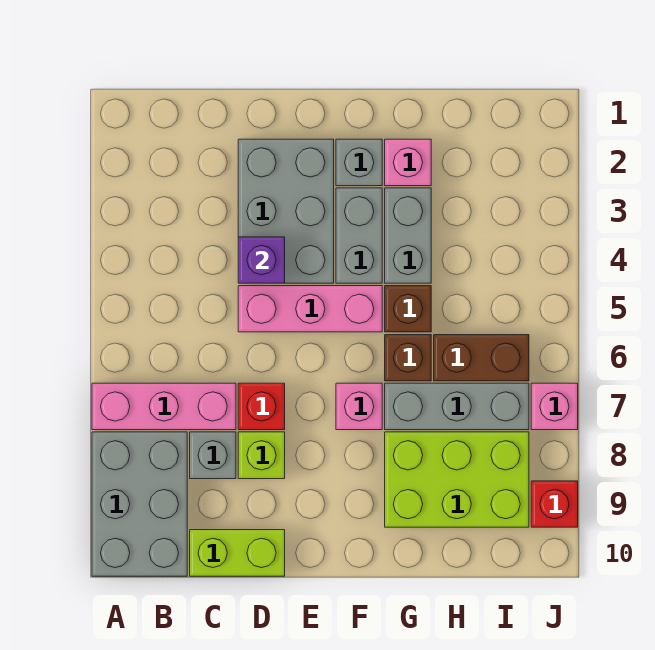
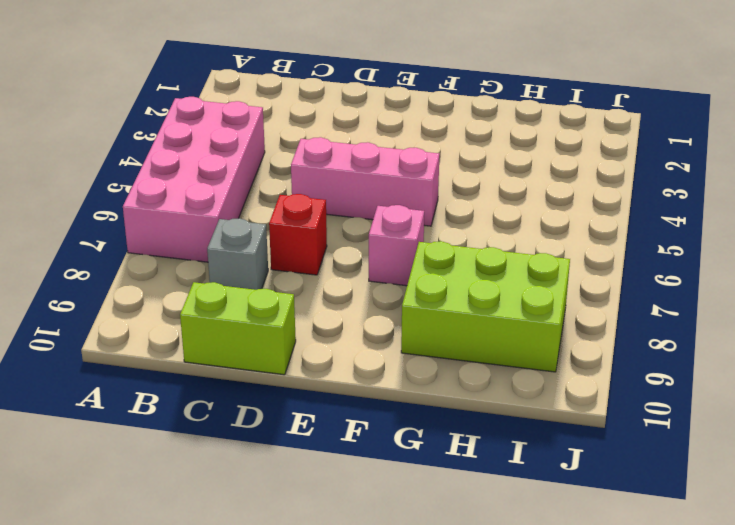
pink brick A4:B7 level 1 -> pink brick A7:C7 level 1
none -> grey brick A8:B10 level 1
none -> grey brick D2:E4 level 1
none -> lime brick D8 level 1

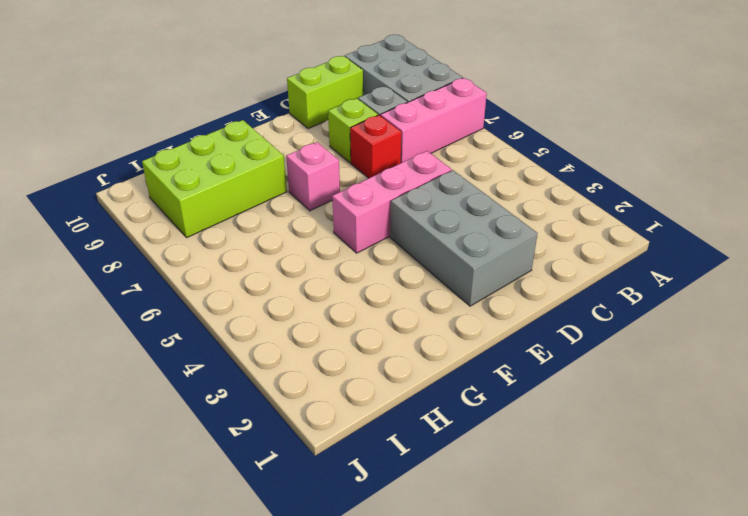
none -> grey brick F2 level 1
none -> grey brick F3:F4 level 1
none -> pink brick G2 level 1

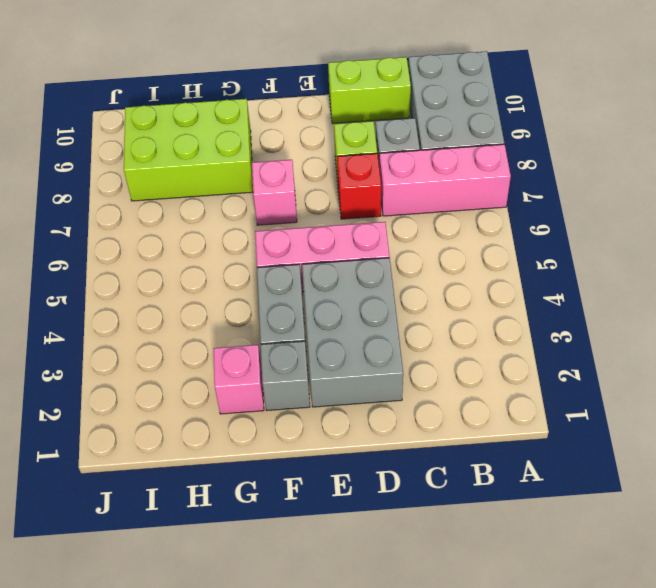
none -> grey brick G3:G4 level 1
none -> brown brick G5 level 1
none -> brown brick G6 level 1

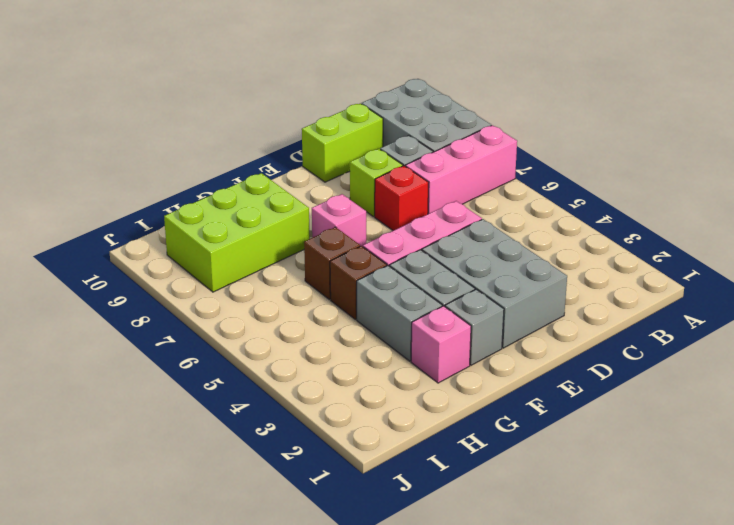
none -> grey brick G7:I7 level 1
none -> brown brick H6:I6 level 1
none -> pink brick J7 level 1

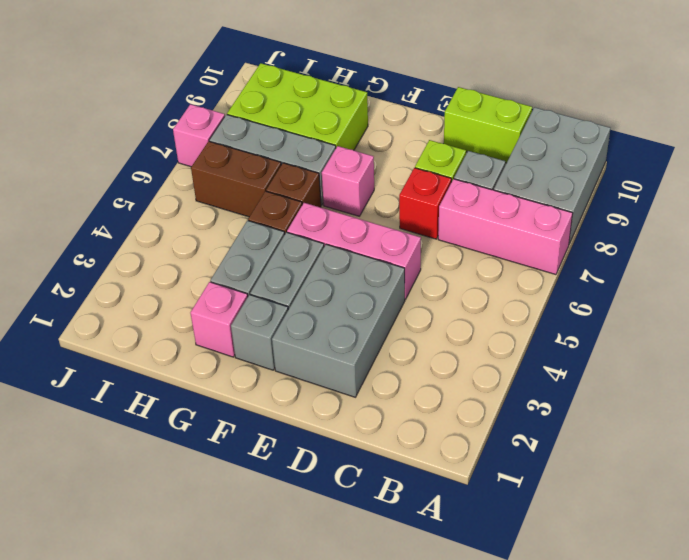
none -> red brick J9 level 1
none -> purple brick D4 level 2

